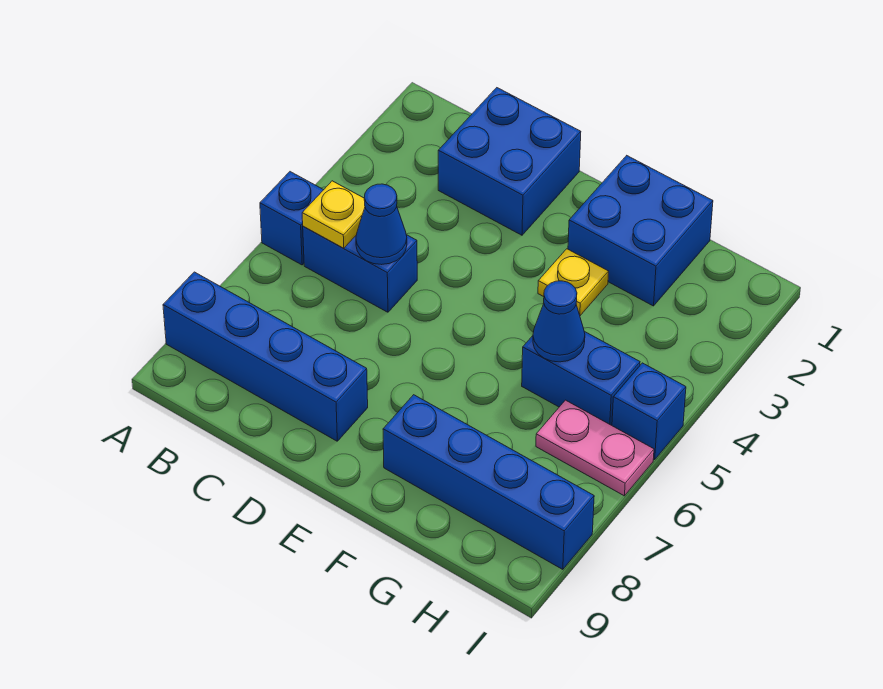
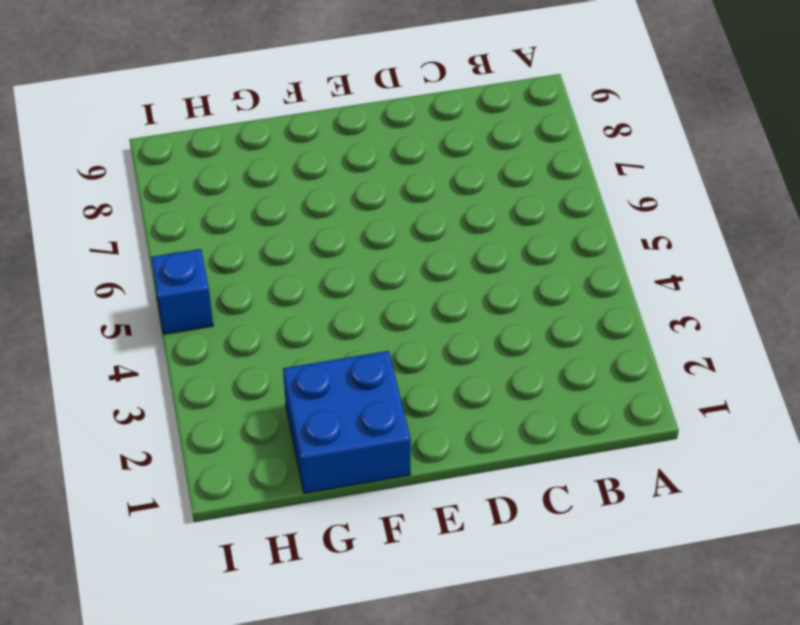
none -> blue brick A5 level 1
none -> blue brick A8:D8 level 1
none -> blue brick B5:C5 level 1

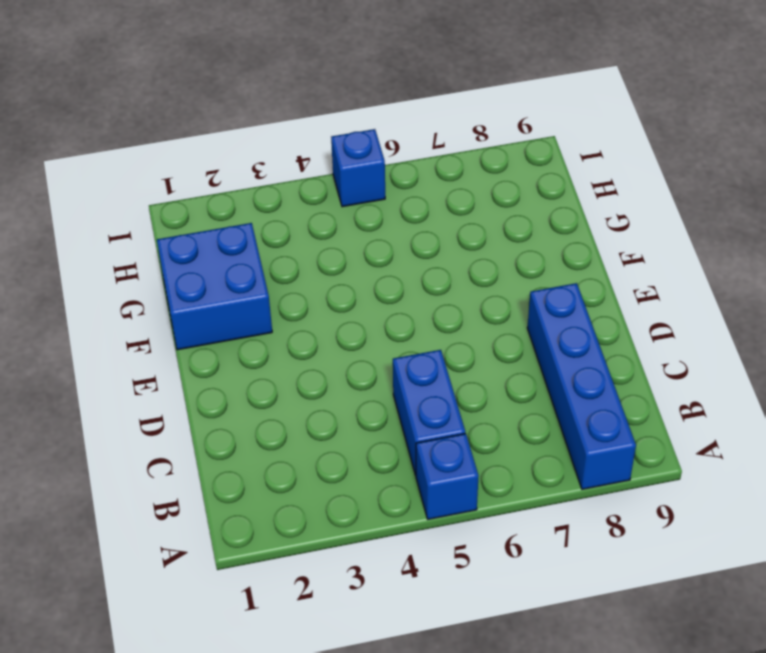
none -> blue brick C1:D2 level 1
none -> yellow plate F3 level 1
none -> blue brick F8:I8 level 1

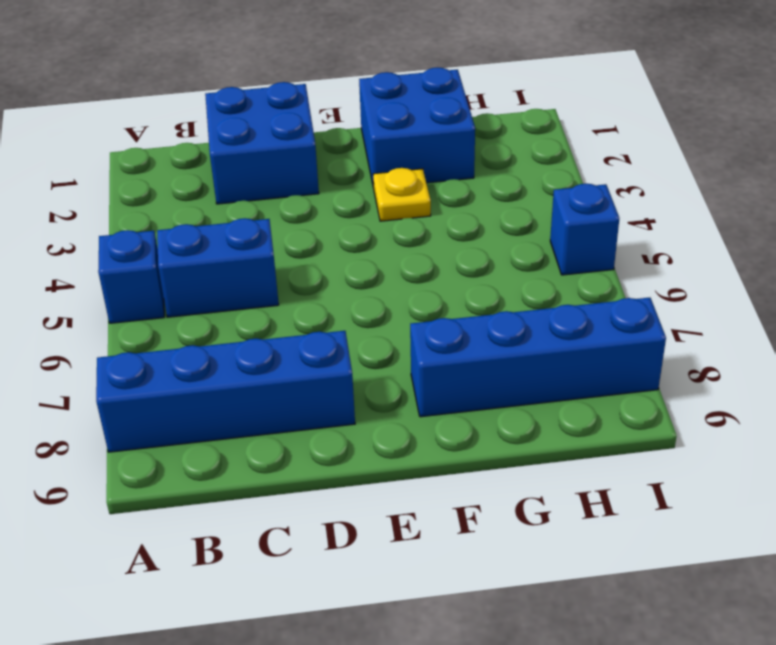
none -> blue brick G5:H5 level 1
none -> pink plate H6:I6 level 1
none -> yellow plate B5 level 2

